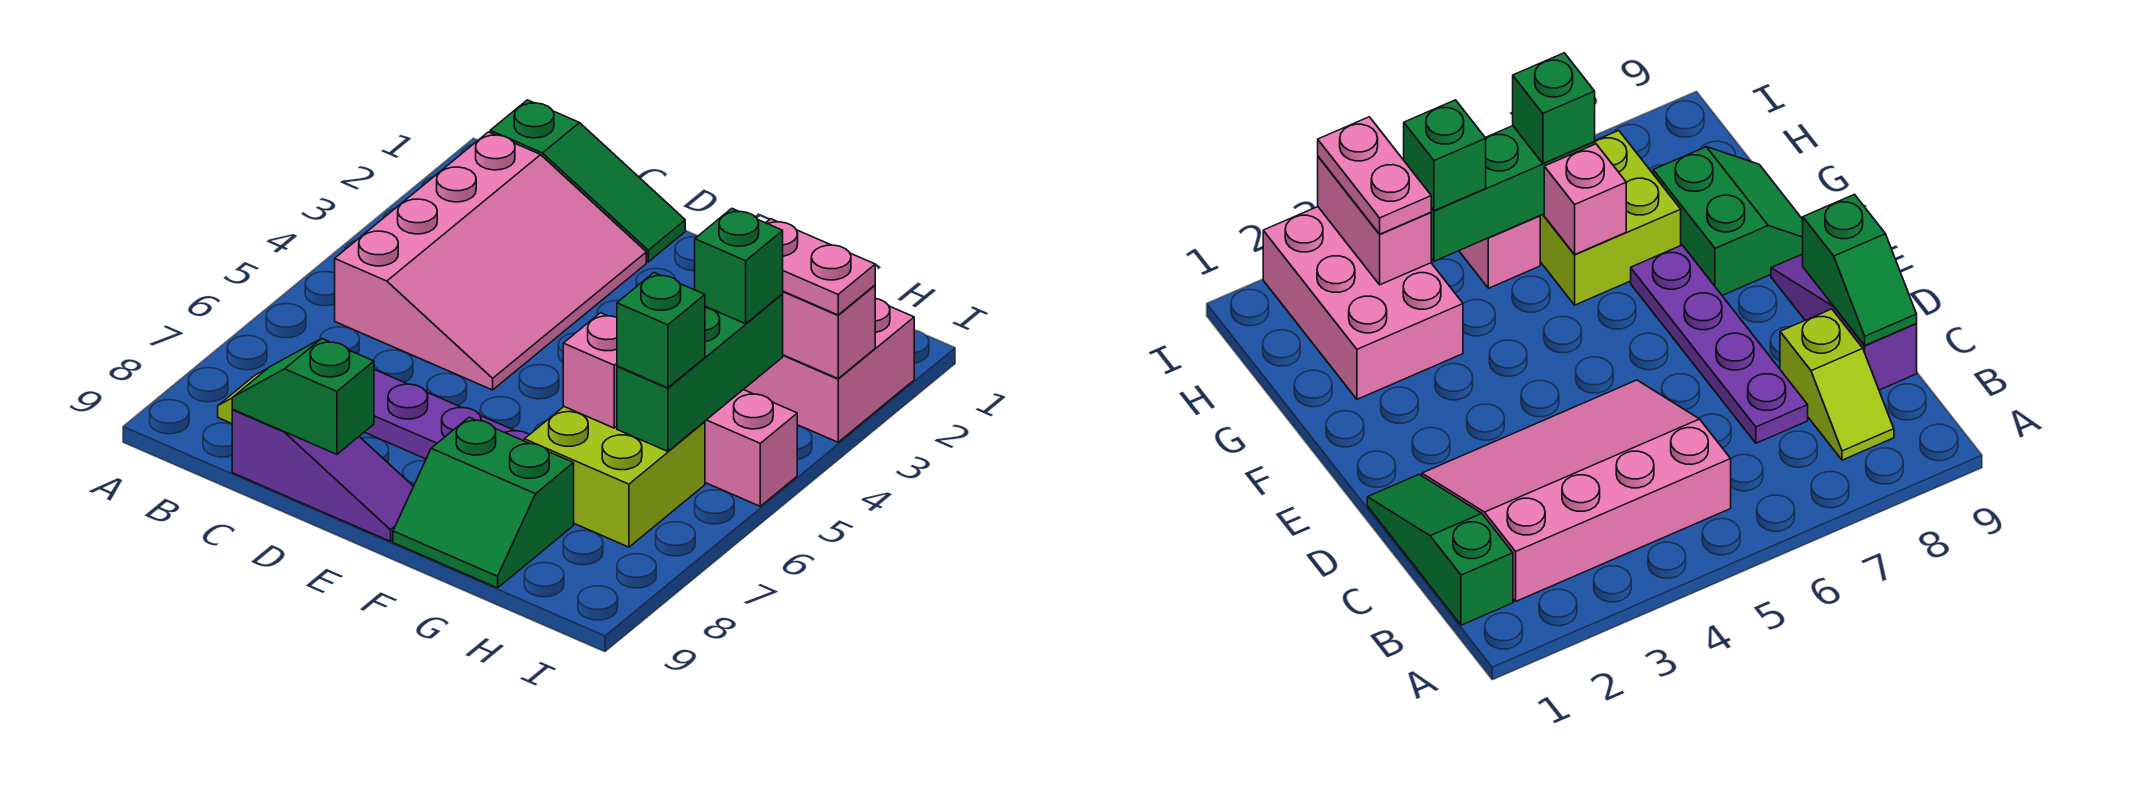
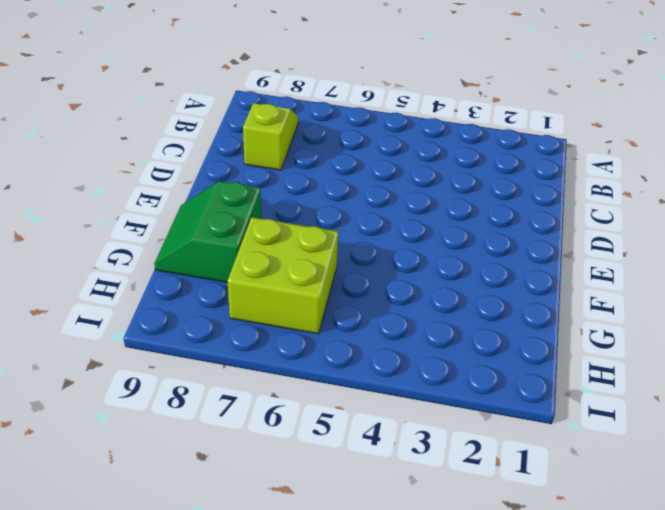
none -> green slope B1:D1 level 1 top B
none -> pink slope B2:D5 level 1 top B
none -> purple plate C7:F7 level 1

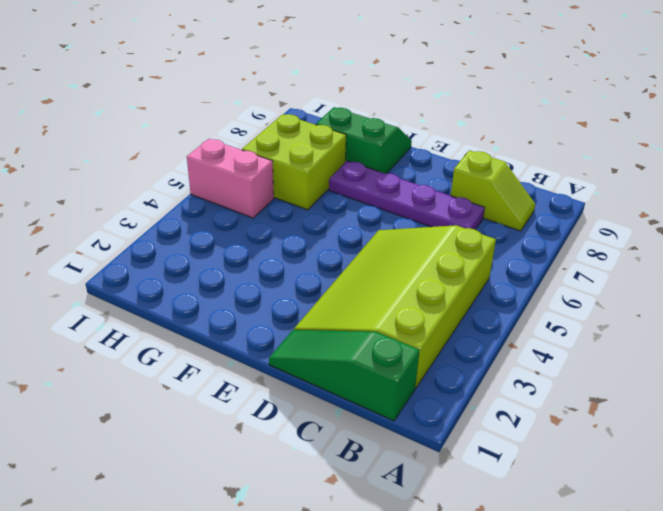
lime slope B2:D5 level 1 top B -> pink slope B2:D5 level 1 top B
none -> purple slope C9:E9 level 1 top C
none -> pink brick G2:I3 level 1
none -> green slope C9:D9 level 2 top D

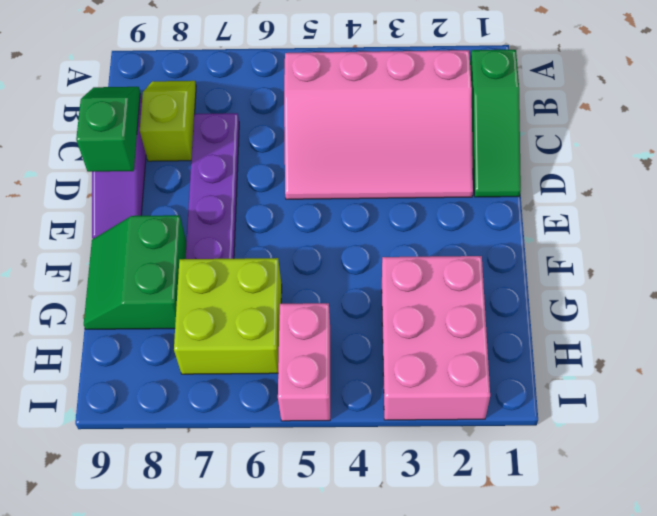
none -> pink brick G6 level 2
none -> pink brick H3:I3 level 2
none -> green brick H4:H6 level 2

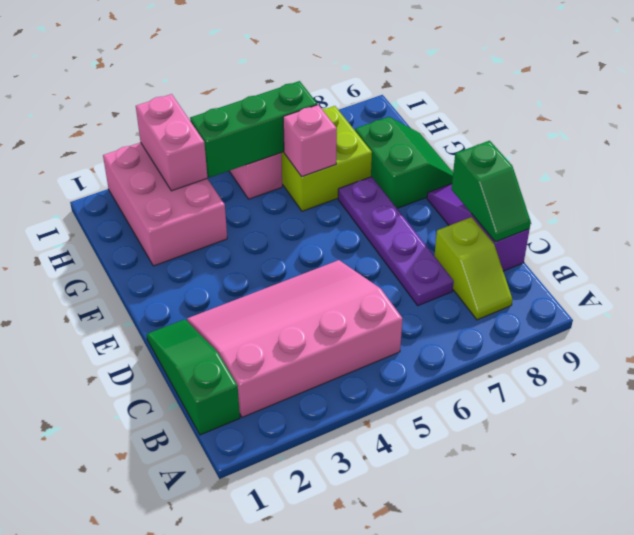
none -> pink plate H3:I3 level 3
none -> green brick H4 level 3
none -> green brick H6 level 3

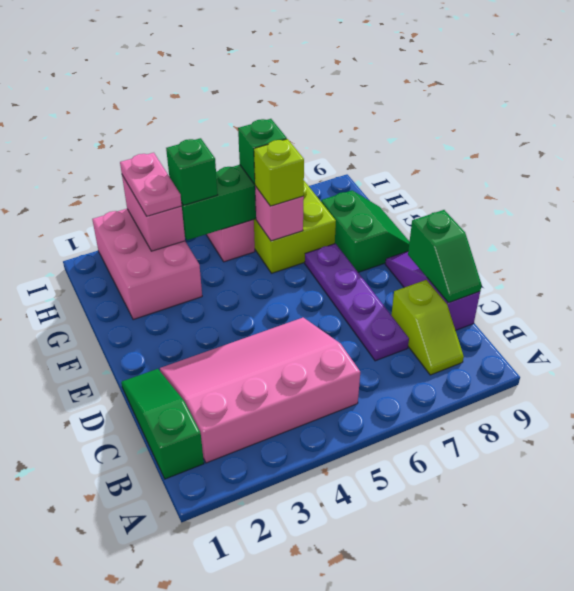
lime brick G6 level 3 -> none

